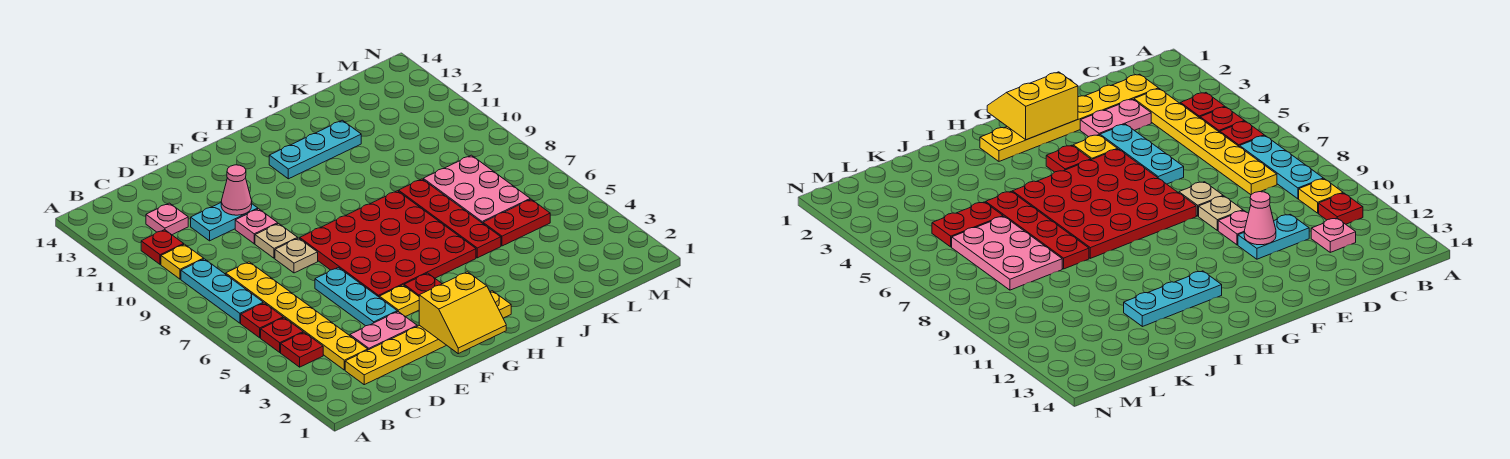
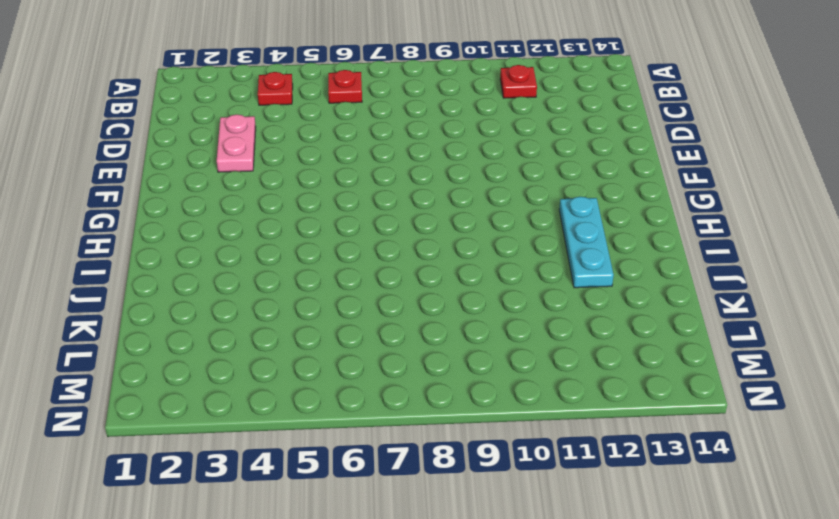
none -> red plate B5 level 1
none -> cyan plate B7:B9 level 1
none -> yellow plate B10 level 1

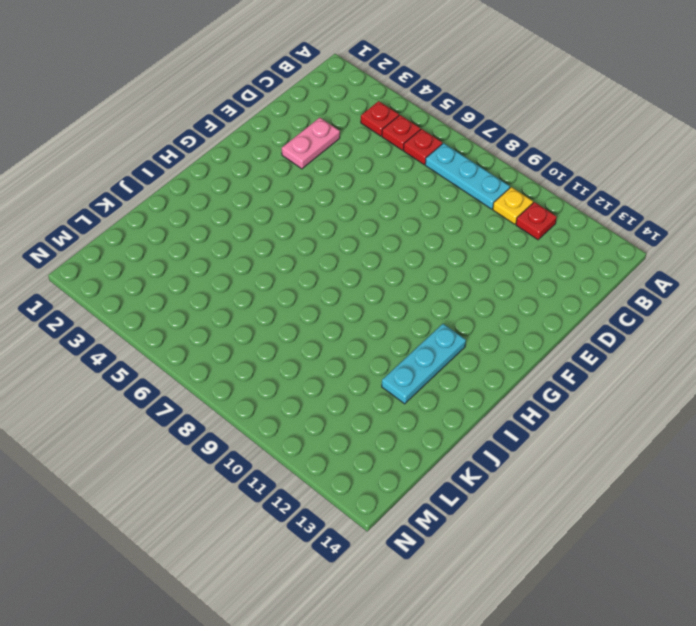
none -> yellow plate C2:H2 level 1
none -> yellow plate C3:C8 level 1
none -> pink plate C12 level 1

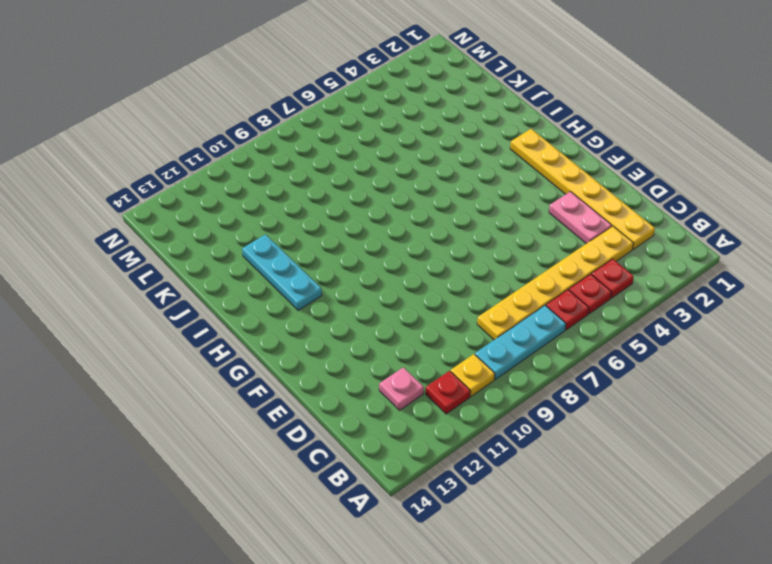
none -> cyan plate D11:E11 level 1
none -> cyan plate E4:E6 level 1
none -> tan plate E8 level 1

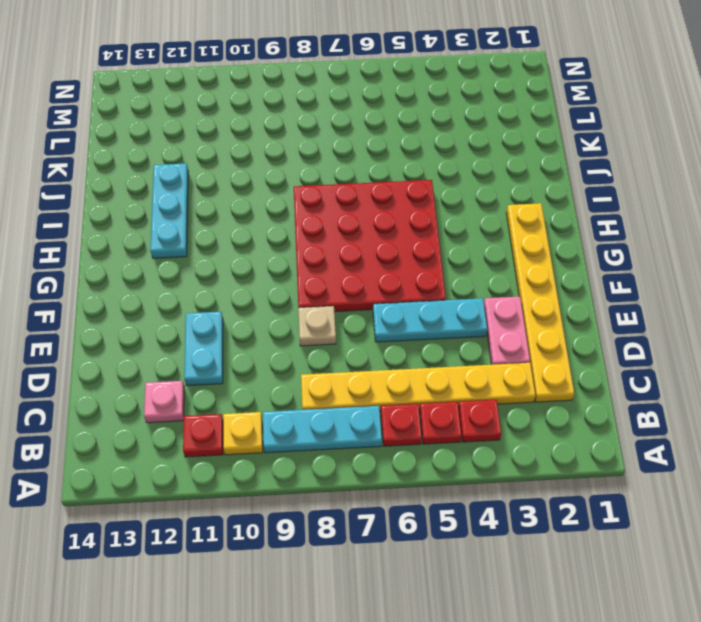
none -> tan plate E9 level 1
none -> pink plate E10 level 1
none -> yellow plate F4 level 1

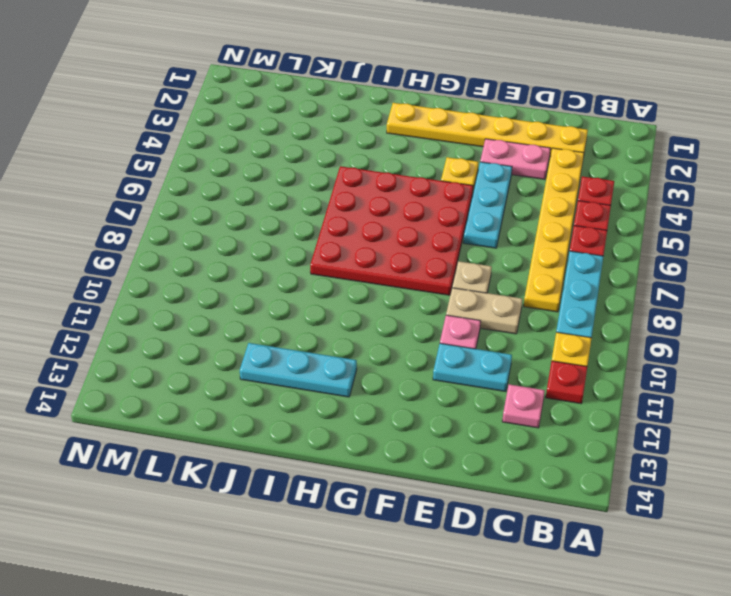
tan plate D9:E9 level 1 -> tan plate E9 level 1
none -> red plate G4 level 1
none -> red plate J5:J8 level 1
none -> red plate K5:L5 level 1

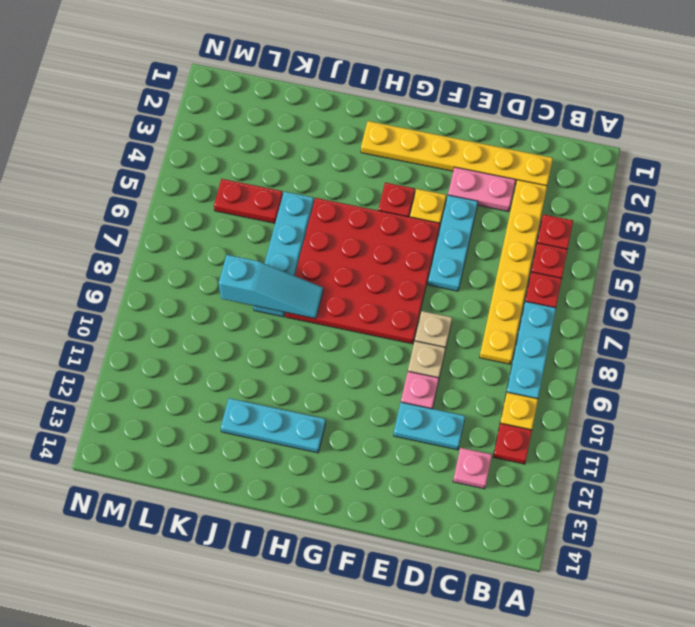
cyan slope I8:K8 level 2 top K -> none
cyan plate J5:J8 level 1 -> red plate J5:J8 level 1
none -> pink plate K6:L8 level 1
none -> pink cone E11 level 2
none -> yellow slope F1:G2 level 2 top 2

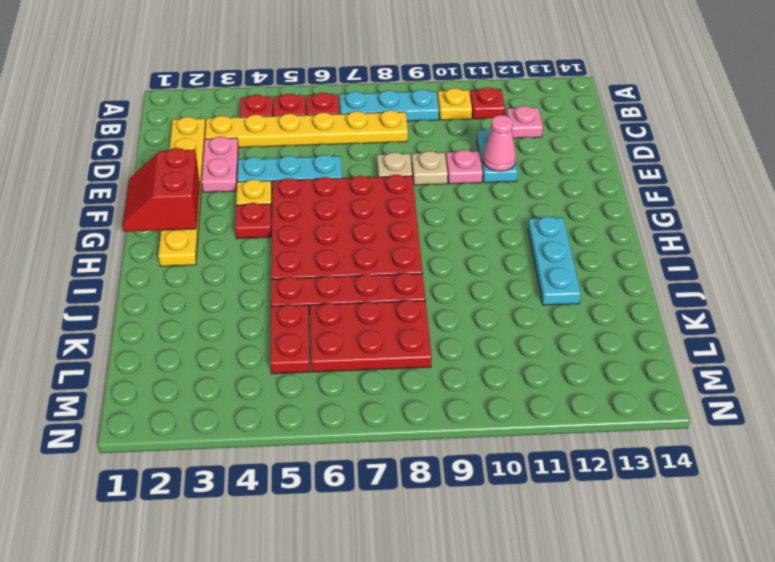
red slope F1:G2 level 2 top 2 -> yellow slope F1:G2 level 2 top 2
red plate K6:L8 level 1 -> pink plate K6:L8 level 1

